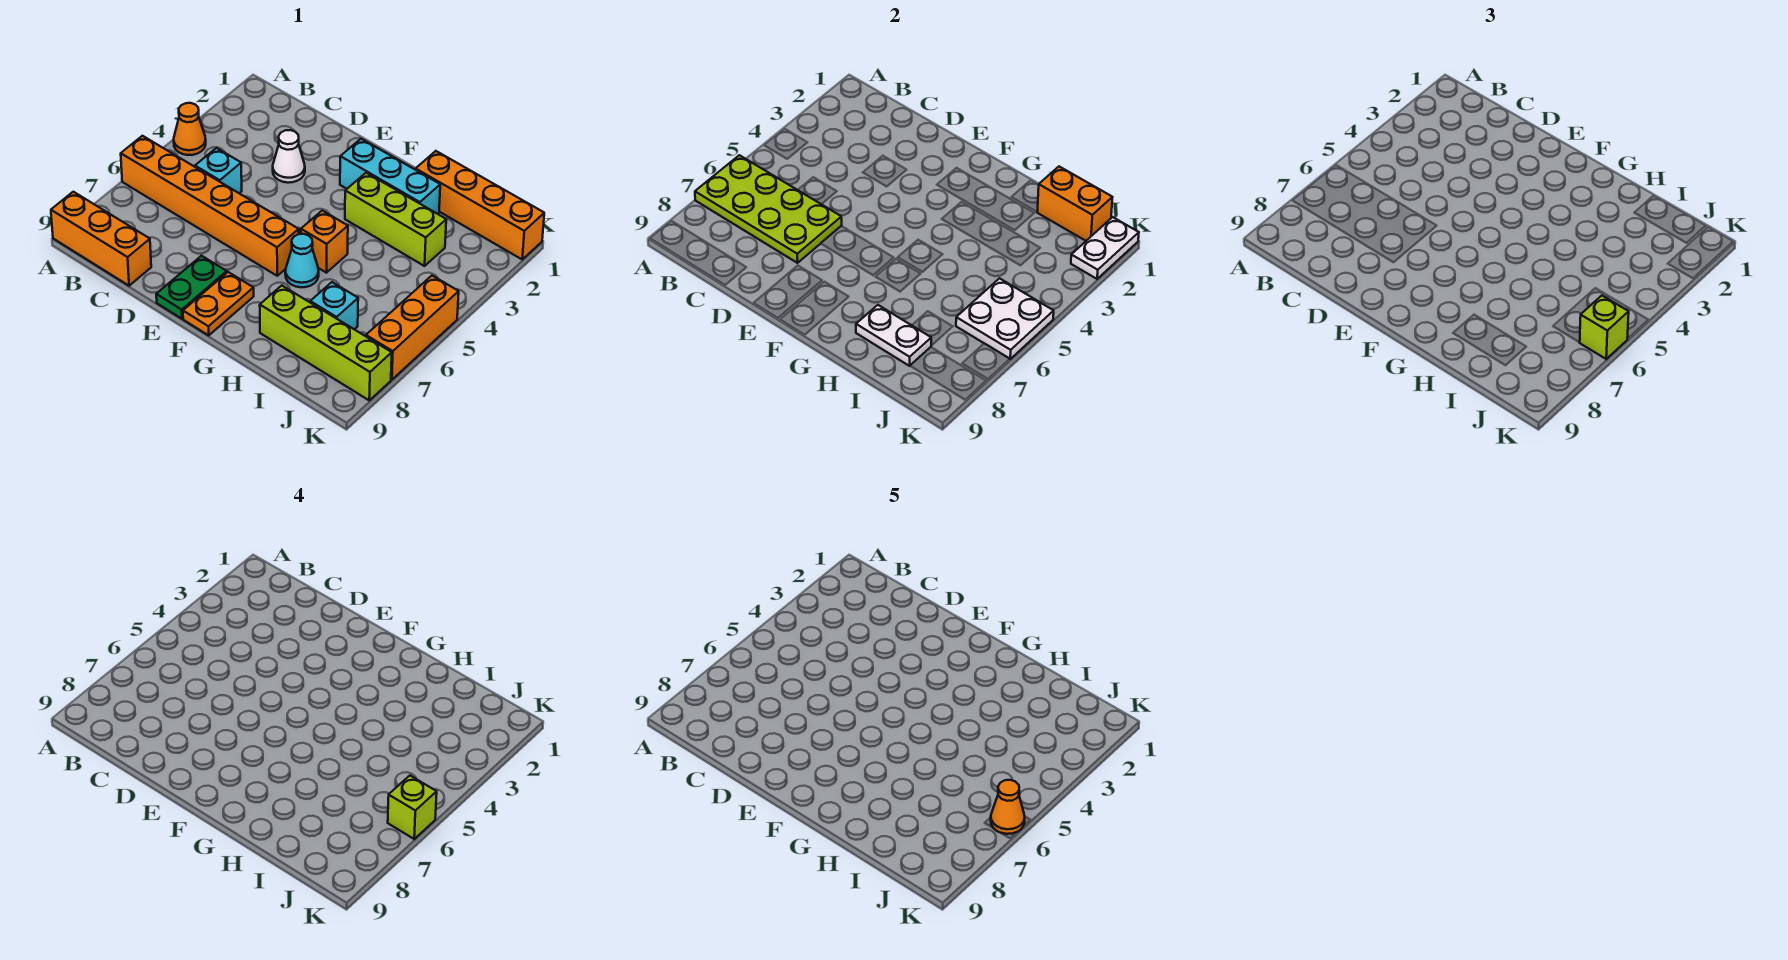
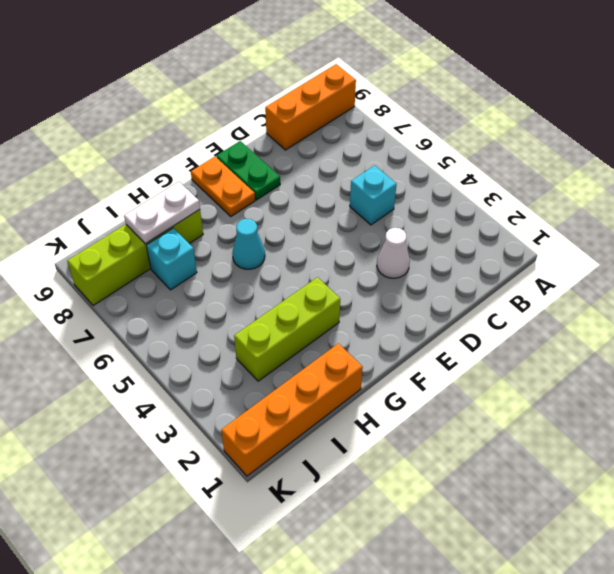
none -> orange cone A4 level 1
none -> orange brick A6:F6 level 1
none -> cyan brick F2:H2 level 1

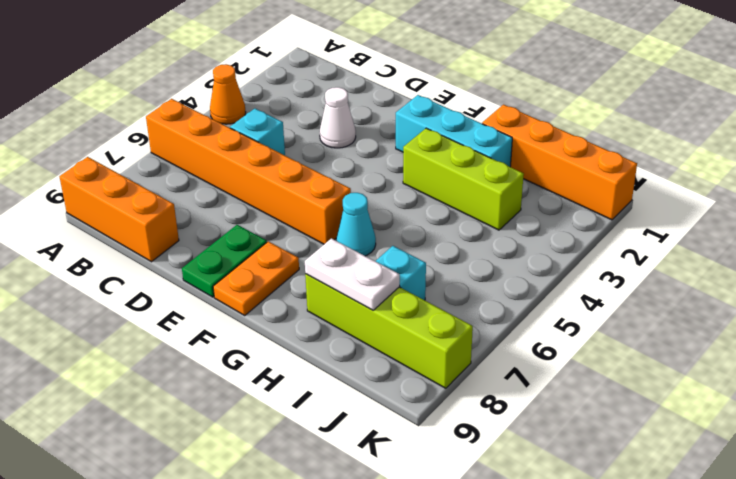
none -> orange brick G5 level 1
none -> orange brick K5:K7 level 1
none -> lime plate A6:D7 level 2

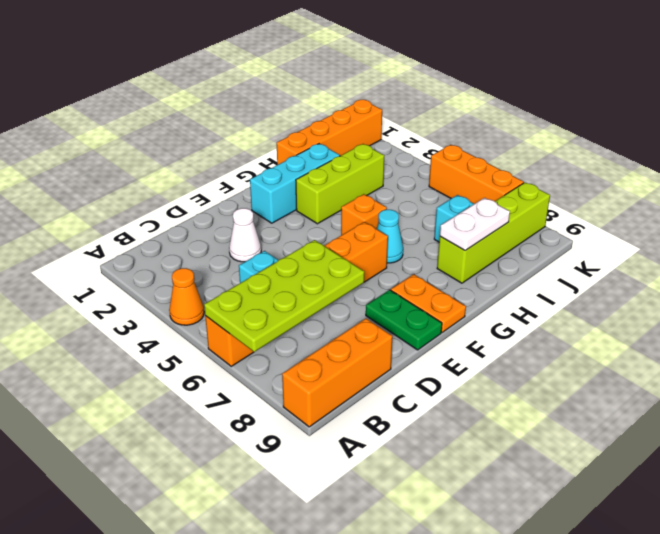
none -> orange brick I1:J1 level 2
none -> white plate J5:K6 level 2
none -> white plate K1:K2 level 2

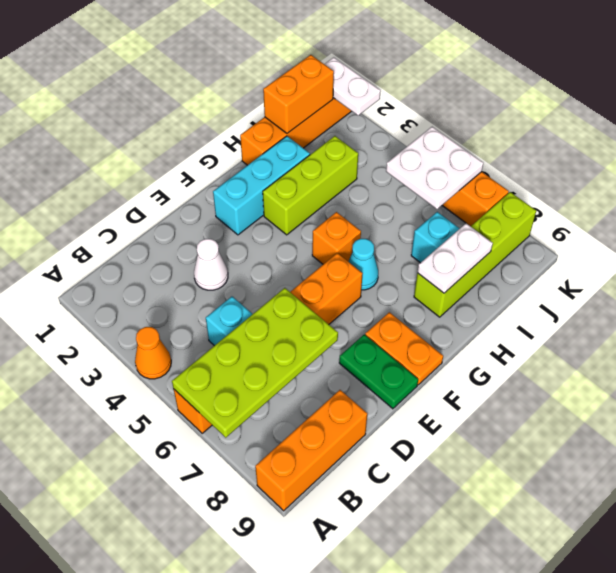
none -> lime brick K6 level 3
none -> lime brick K6 level 4
none -> orange cone K6 level 5

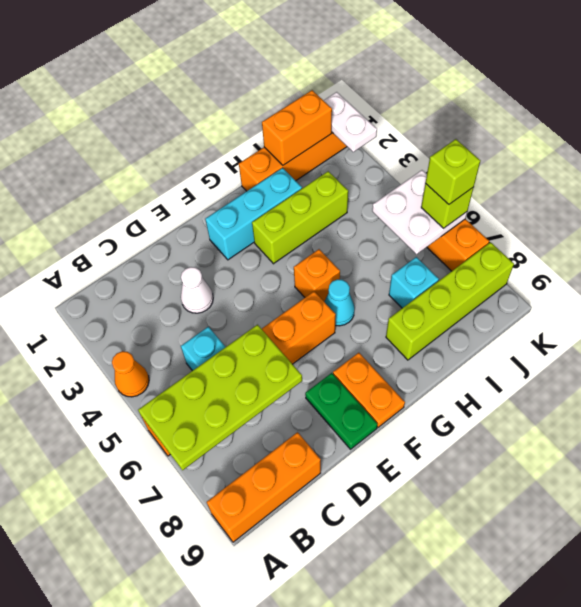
none -> white plate H8:I8 level 2
none -> orange cone K6 level 5

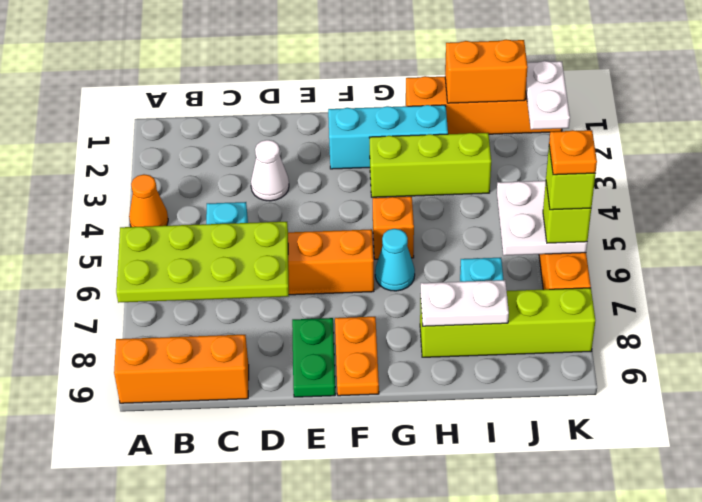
orange plate K6 level 5 -> orange cone K6 level 5

